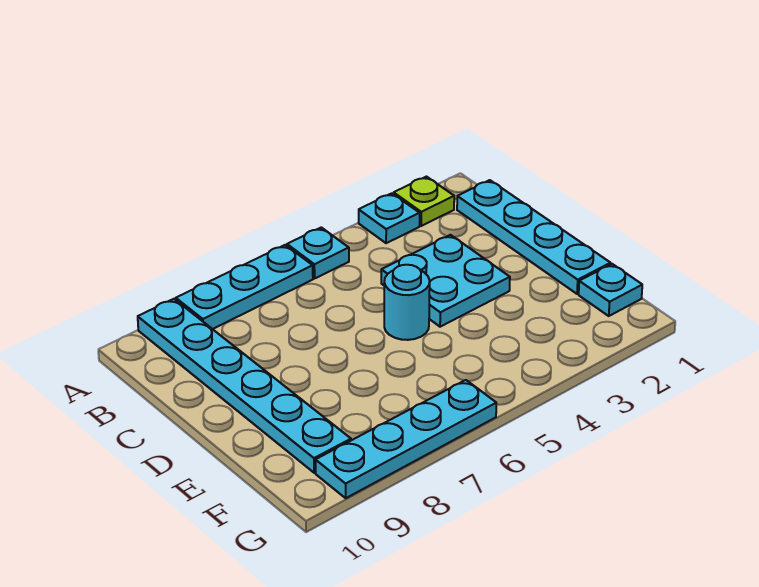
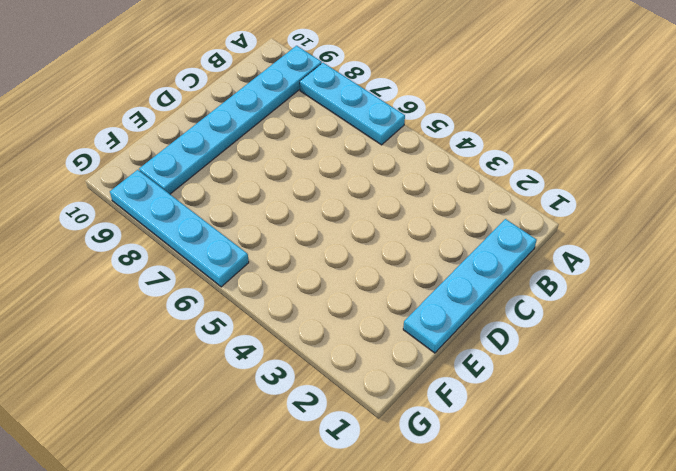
none -> lime plate A2 level 1
none -> cyan plate A3 level 1

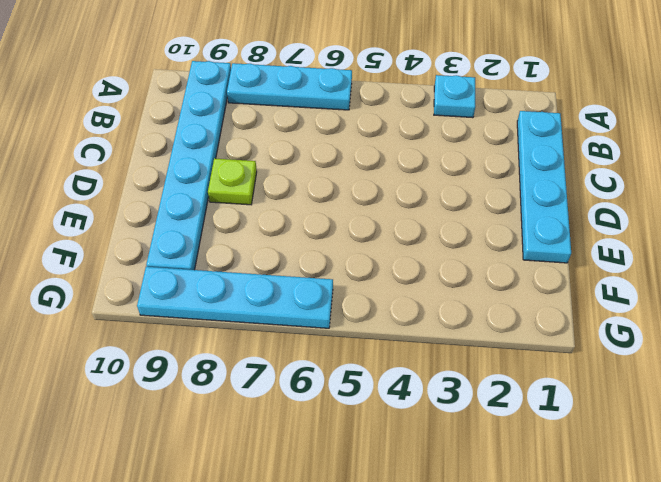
lime plate D8 level 1 -> lime plate A2 level 1
none -> cyan plate A5 level 1
none -> cyan plate C3:D4 level 1

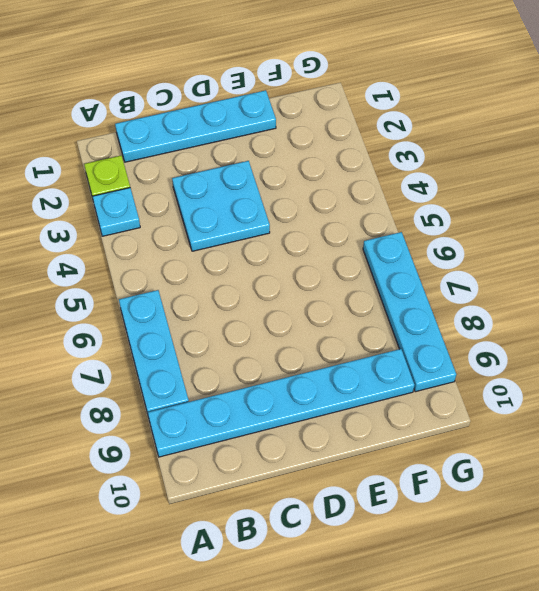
none -> cyan plate A5 level 1
none -> cyan round brick D5 level 1

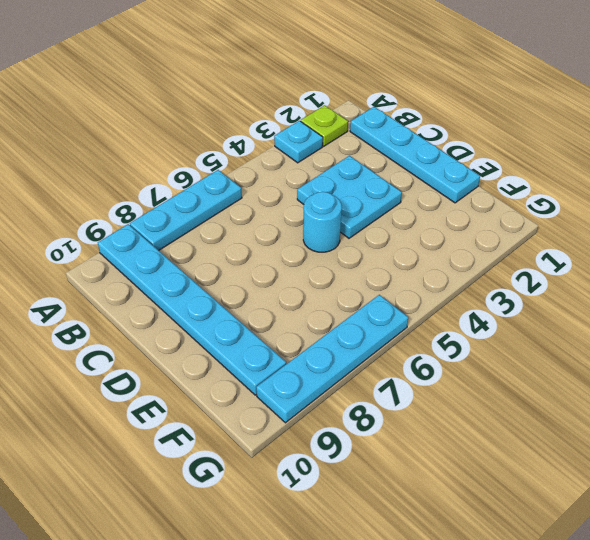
none -> cyan plate A5 level 1
none -> cyan plate F1 level 1

